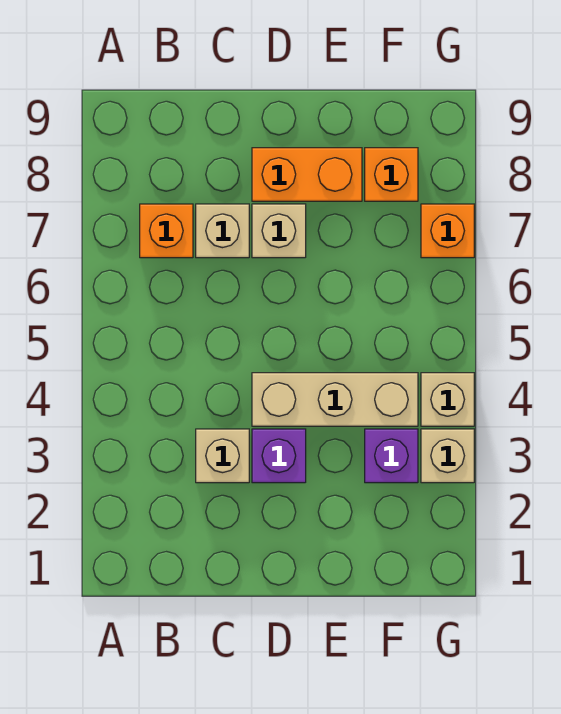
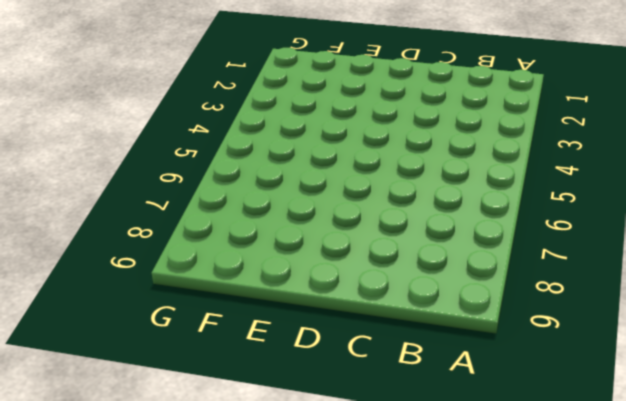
none -> orange brick B7 level 1
none -> tan brick C3 level 1
none -> tan brick C7 level 1

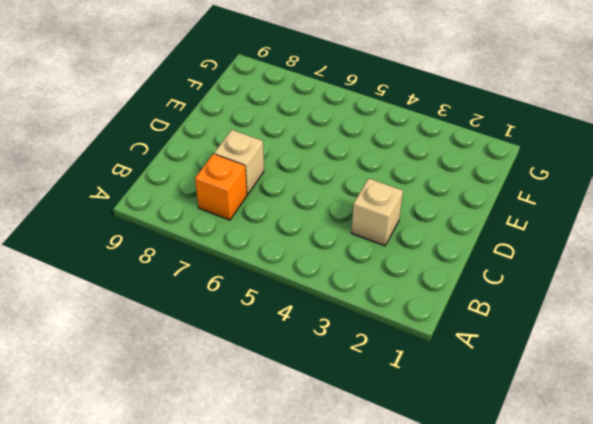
none -> purple brick D3 level 1
none -> tan brick D4:F4 level 1
none -> tan brick D7 level 1

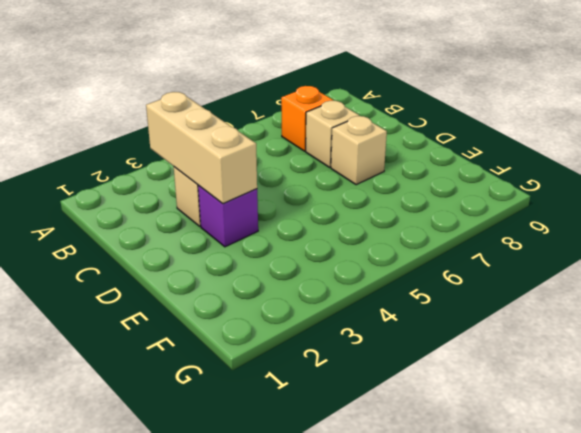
tan brick B3:D3 level 2 -> tan brick D4:F4 level 1
none -> orange brick D8:E8 level 1
none -> purple brick F3 level 1
none -> orange brick F8 level 1

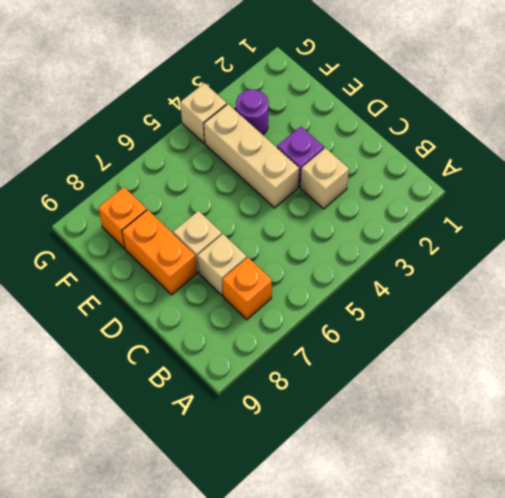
purple round brick F3 level 1 -> purple brick F3 level 1
none -> tan brick G3 level 1
none -> orange brick G7 level 1

